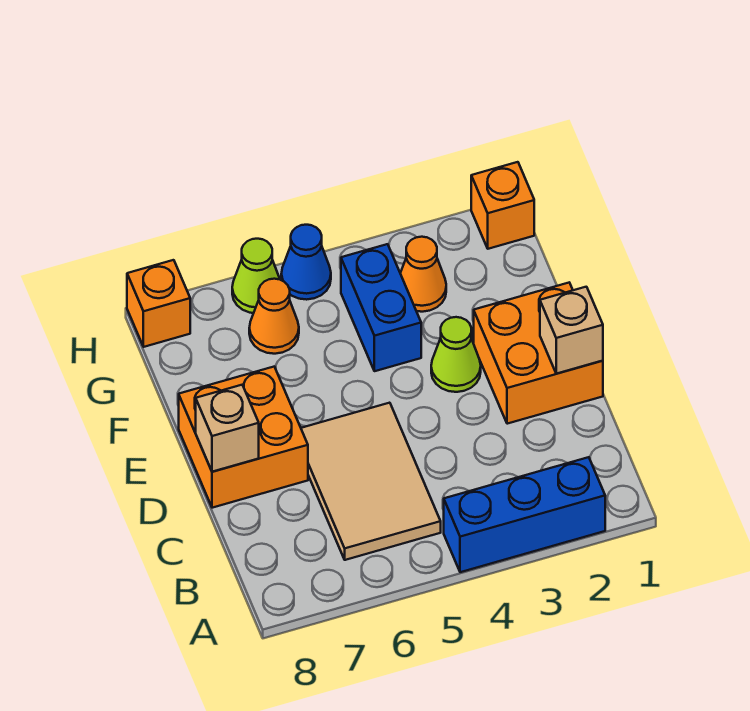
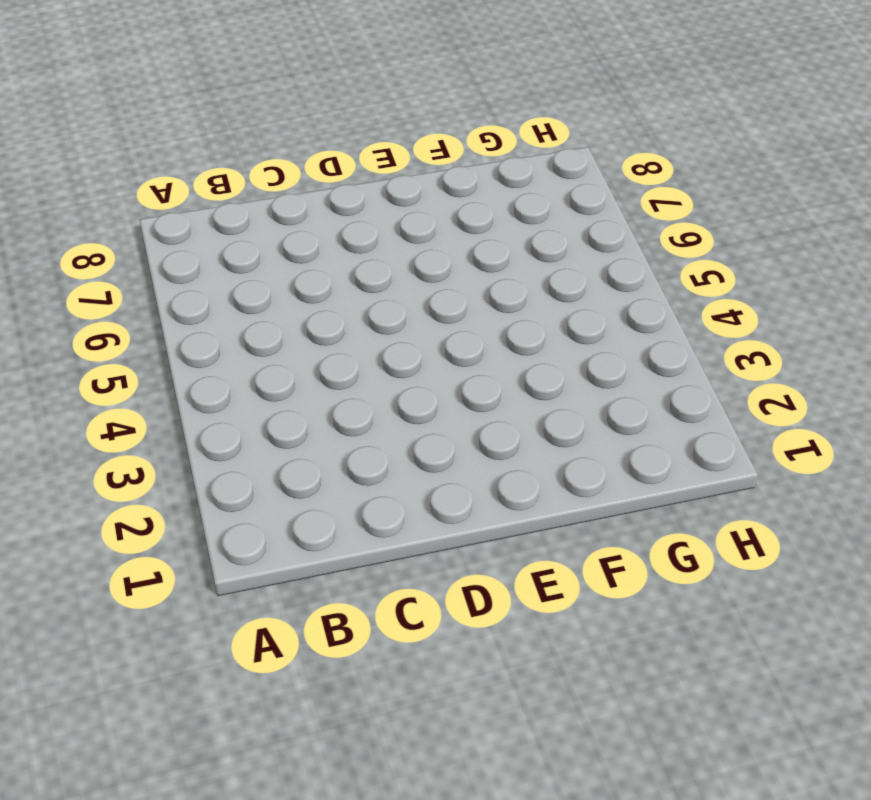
none -> blue brick A2:A4 level 1
none -> tan tile B5:D6 level 1
none -> orange brick D1:E2 level 1

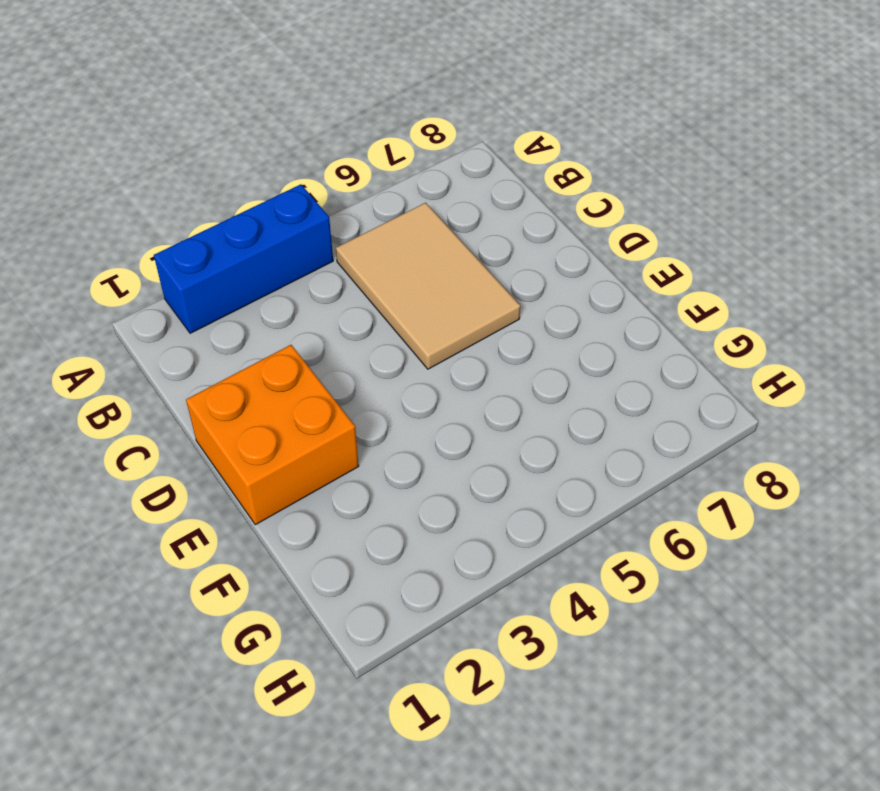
none -> orange brick D7:E8 level 1
none -> lime cone E3 level 1
none -> blue brick F4:G4 level 1

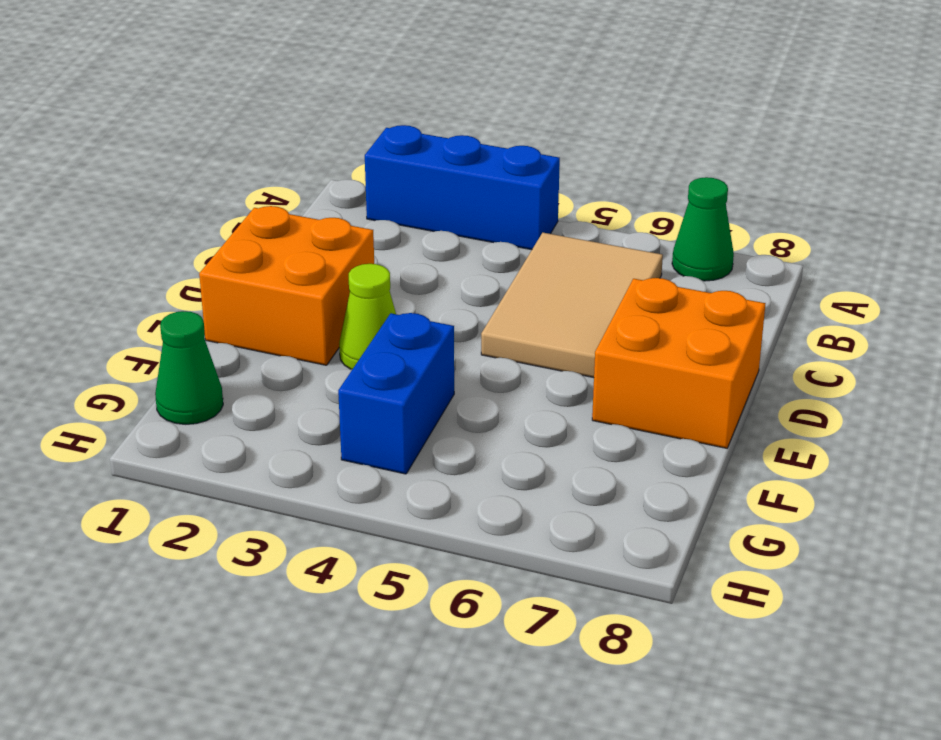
green cone A7 level 1 -> none
green cone G1 level 1 -> none
none -> orange cone G3 level 1
none -> orange cone G6 level 1
none -> orange brick H1 level 1

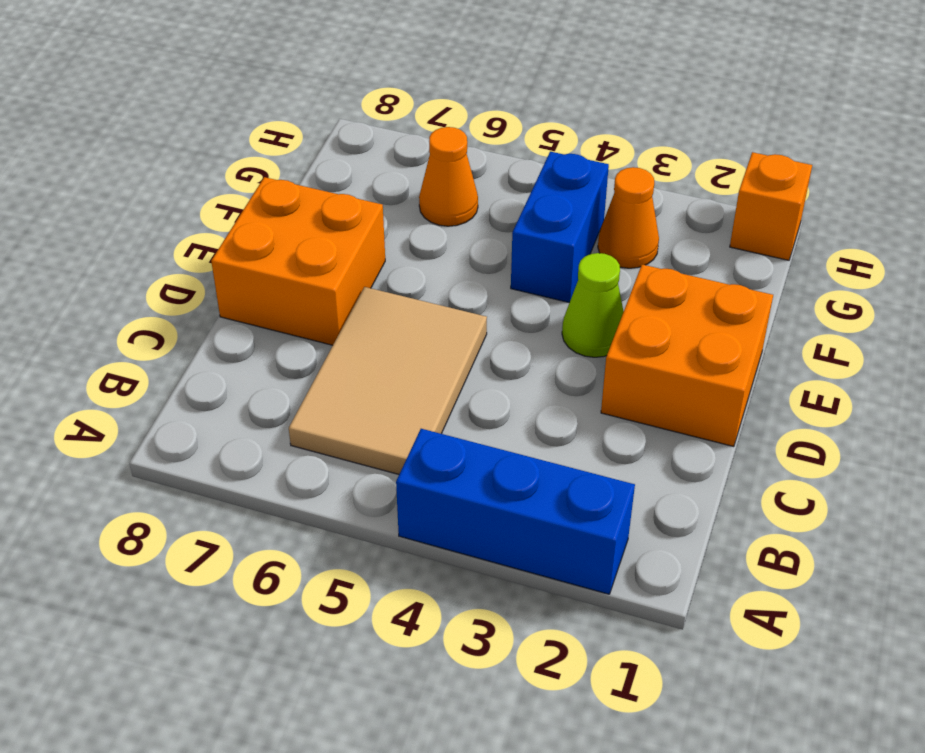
none -> blue cone H5 level 1
none -> lime cone H6 level 1
none -> orange brick H8 level 1

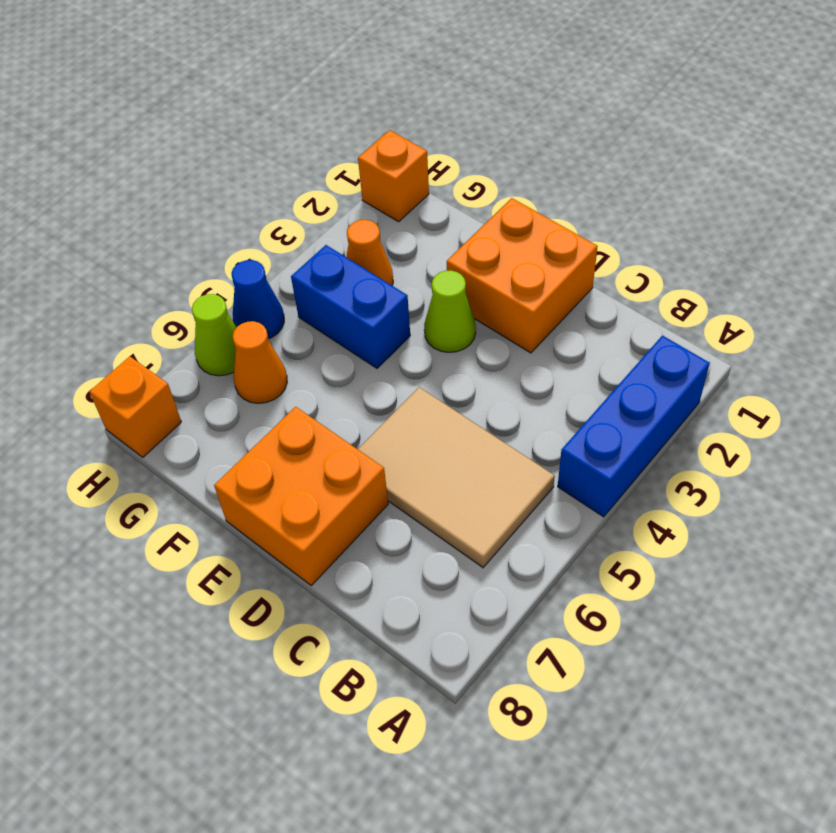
none -> tan brick D1 level 2
none -> tan brick D8 level 2

